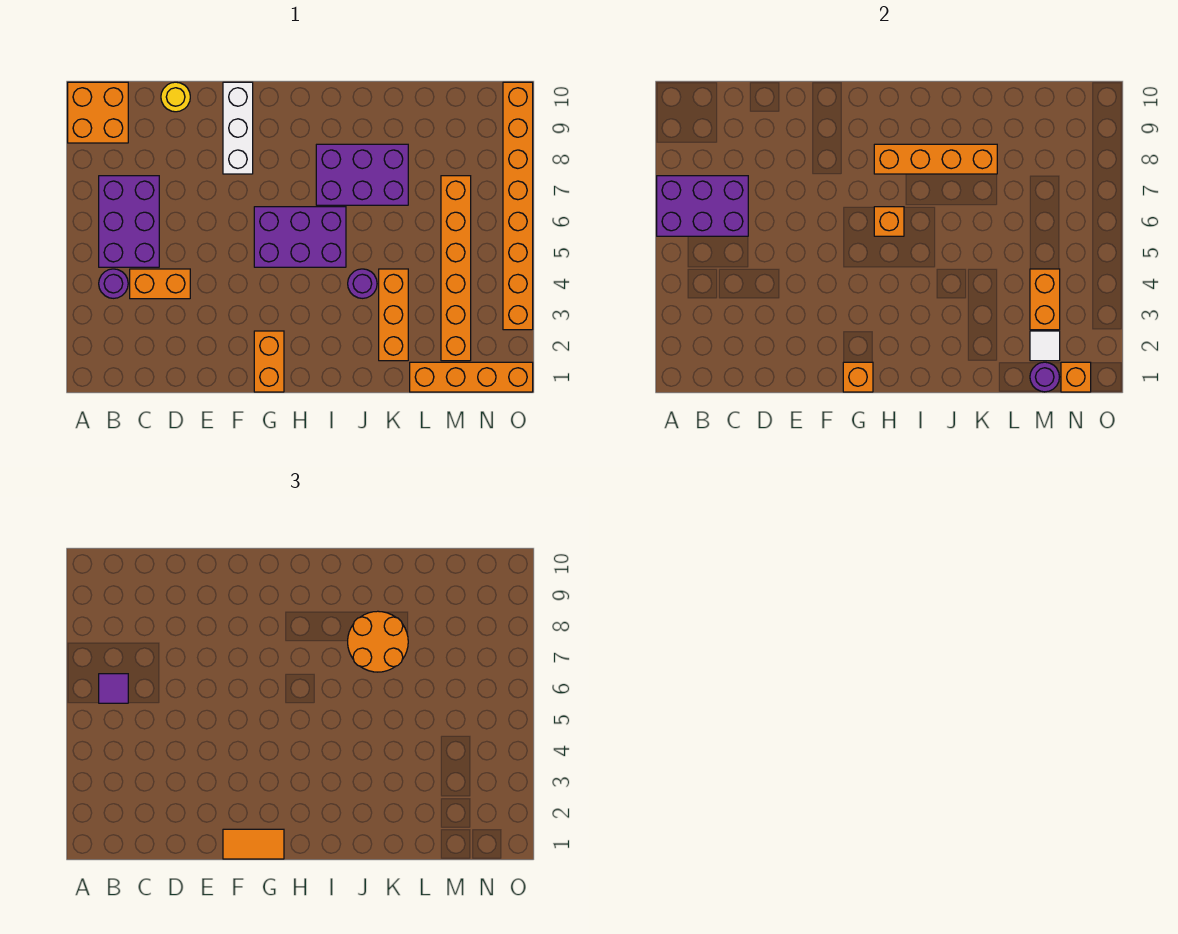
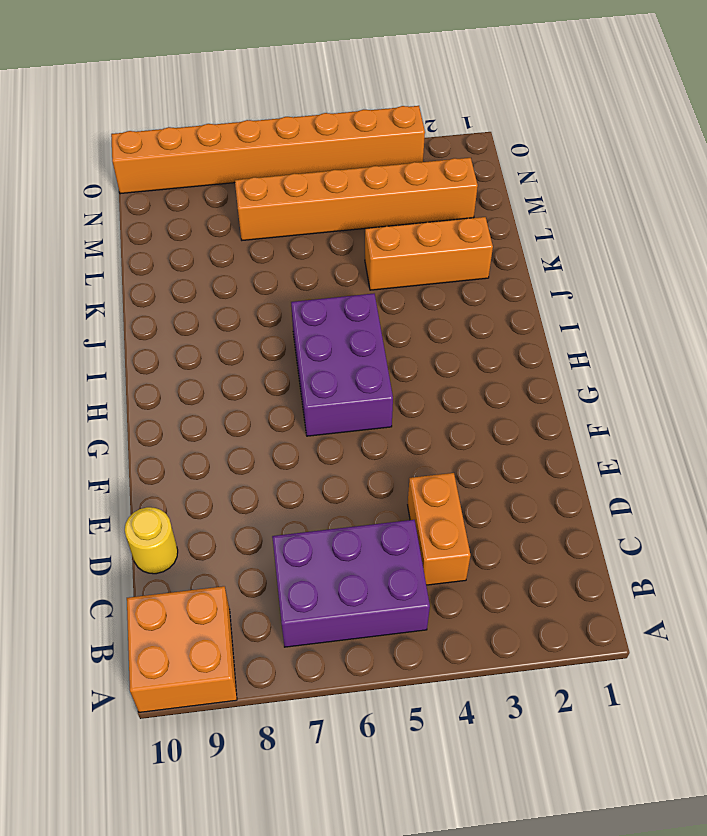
none -> purple round brick B4 level 1
none -> white brick F8:F10 level 1
none -> orange brick G1:G2 level 1

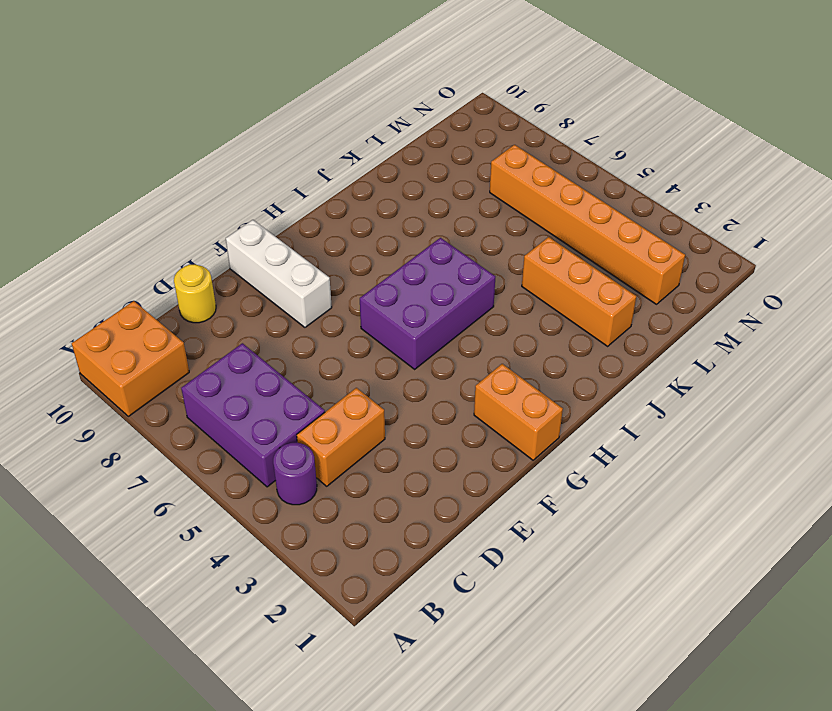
none -> purple brick I7:K8 level 1
none -> purple round brick J4 level 1
none -> orange brick L1:O1 level 1

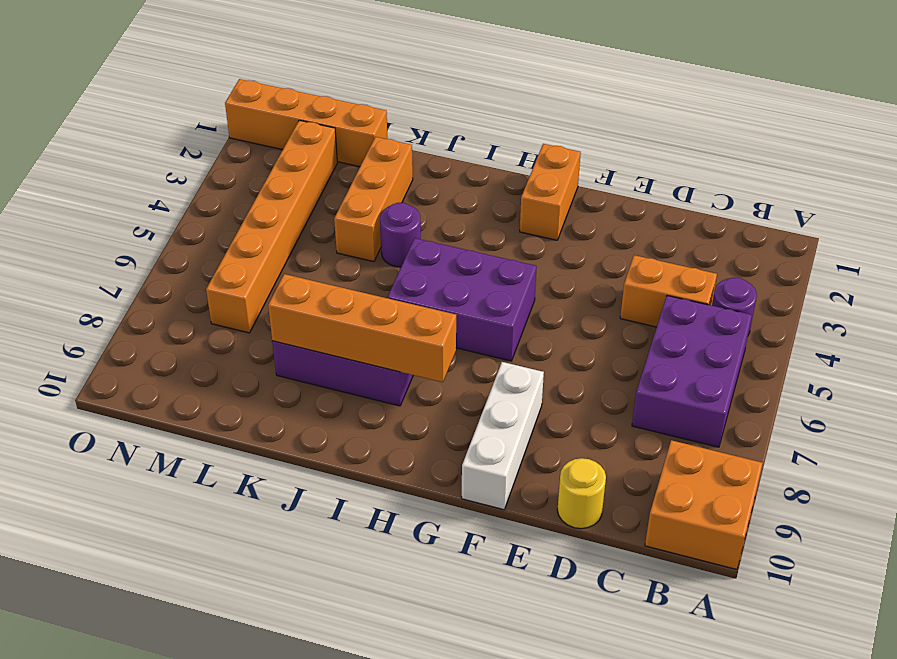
none -> orange brick O3:O10 level 1
none -> purple brick A6:C7 level 2
none -> orange brick G1 level 2

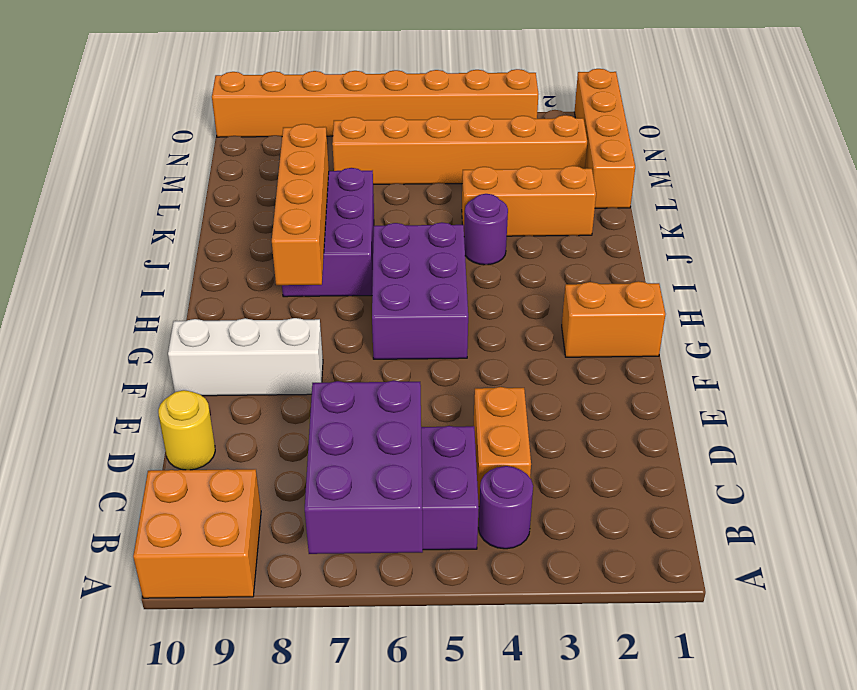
none -> orange brick G1 level 2
none -> orange brick H6 level 2
none -> purple round brick M1 level 2

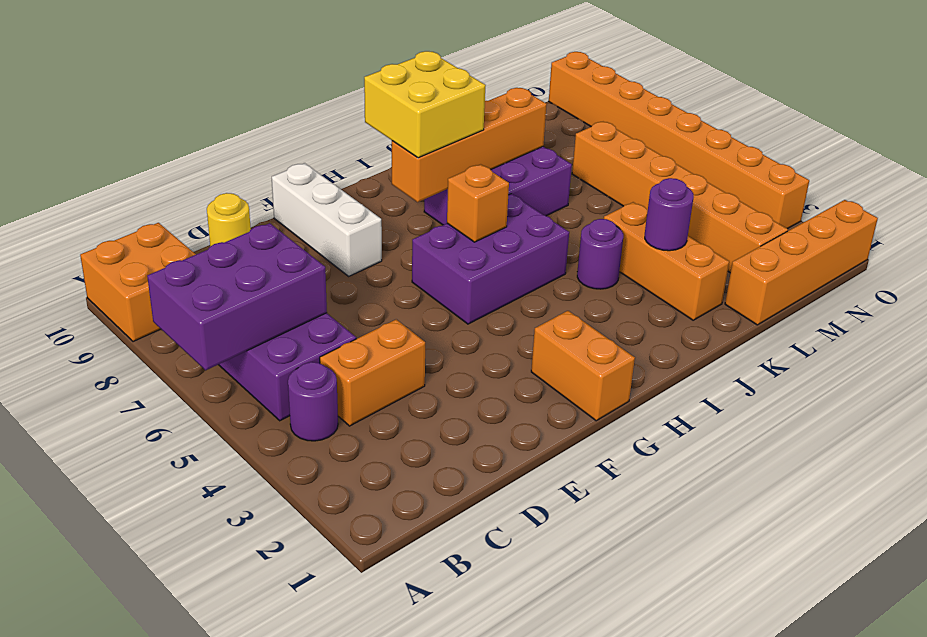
yellow brick H8:I9 level 3 -> none
purple round brick K3 level 2 -> purple round brick M1 level 2
none -> orange brick G1 level 2
none -> white tile M2 level 2
none -> orange brick M3:M4 level 2

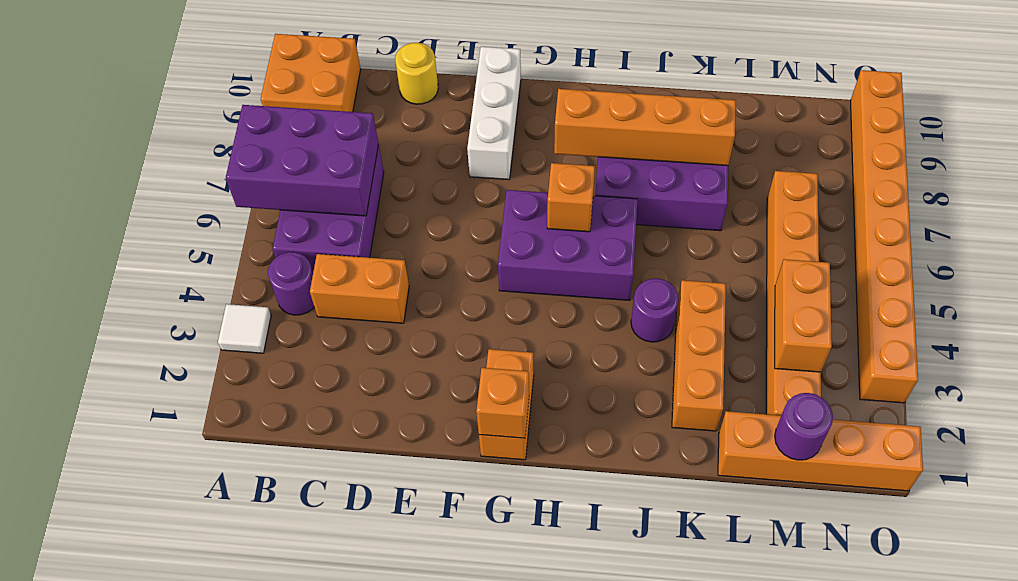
white tile A3 level 1 -> white tile M2 level 2
none -> orange brick N1 level 2
none -> purple tile B6 level 3
none -> orange tile F1:G1 level 3

